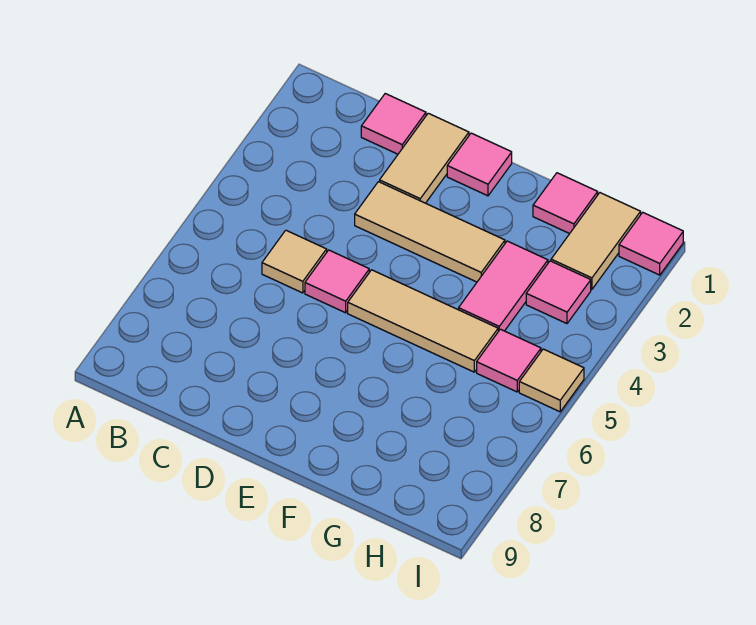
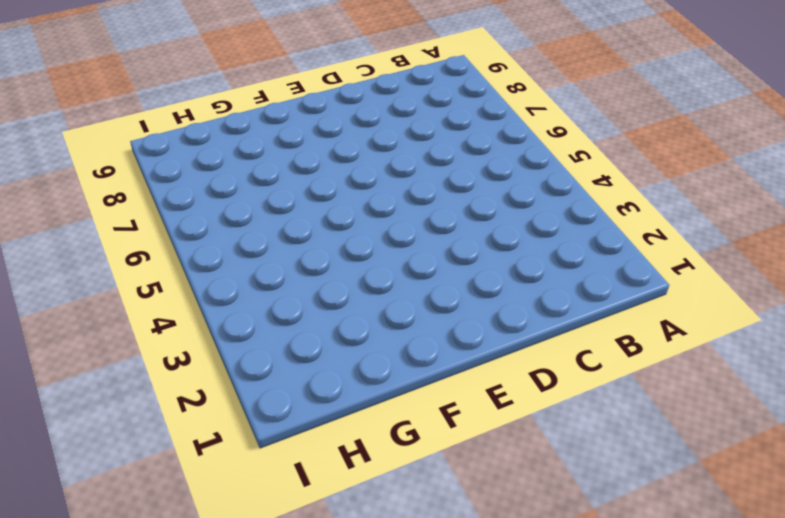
none -> pink tile C1 level 1
none -> tan tile C5 level 1
none -> tan tile D1:D2 level 1

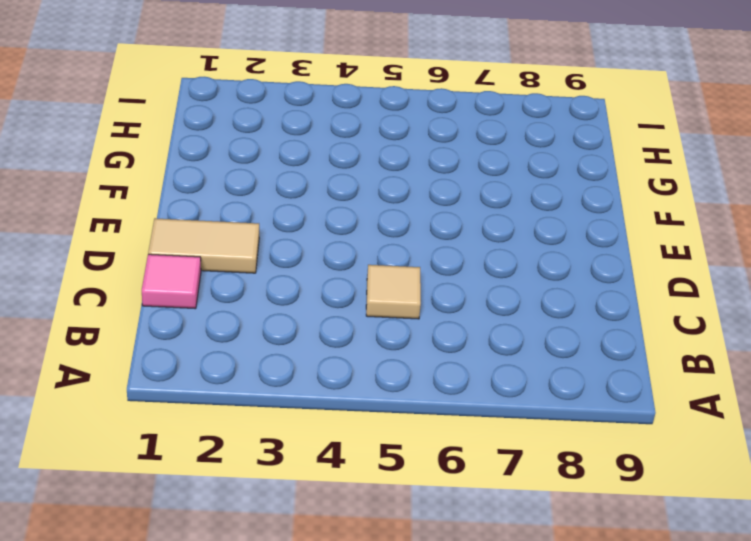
none -> tan tile D3:F3 level 1
none -> pink tile D5 level 1
none -> pink tile E1 level 1

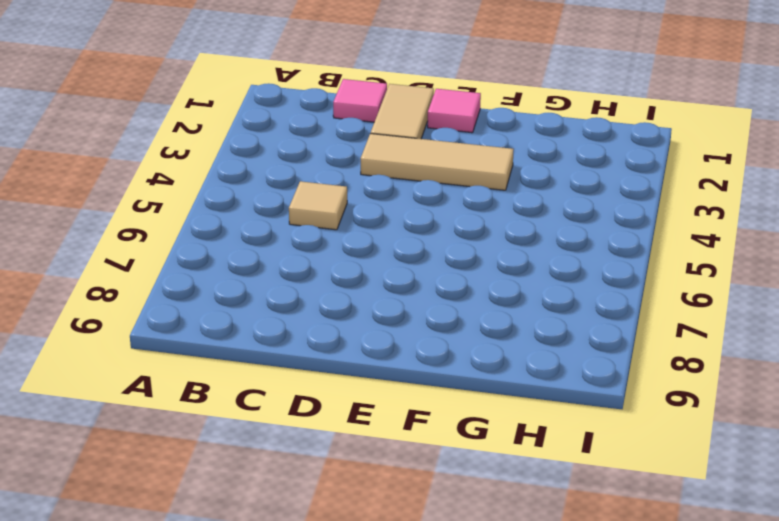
none -> pink tile D5 level 1
none -> tan tile E5:G5 level 1
none -> pink tile G1 level 1

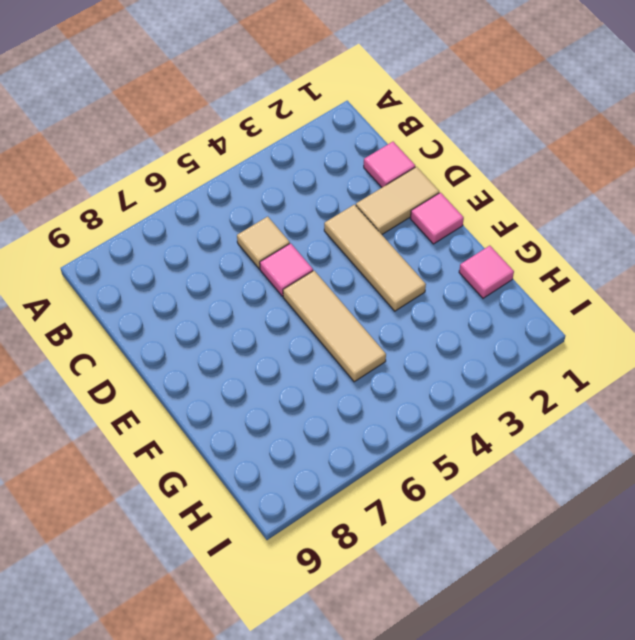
none -> pink tile G3:G4 level 1
none -> tan tile H1:H2 level 1
none -> pink tile H3 level 1

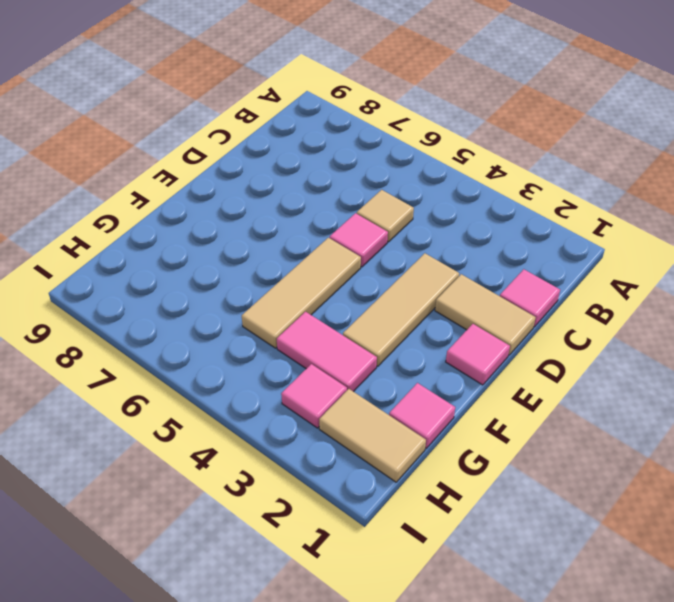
none -> pink tile H5 level 1
none -> pink tile I1 level 1
none -> tan tile I5 level 1

